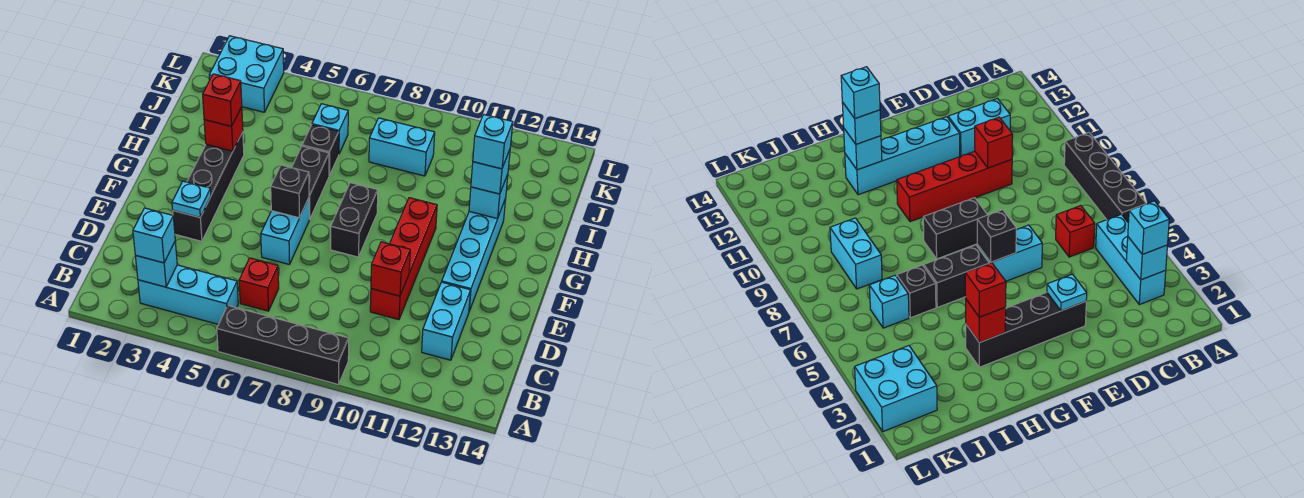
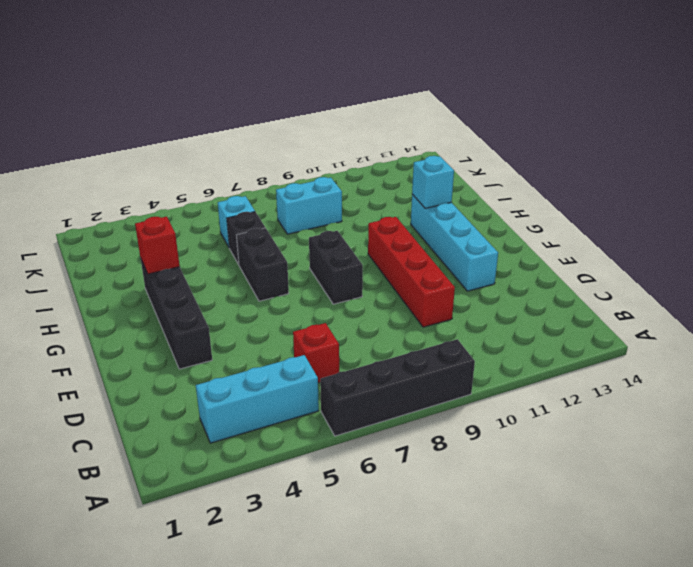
none -> cyan brick C12:D12 level 1
none -> cyan brick E6:F6 level 1
none -> cyan brick K2:L3 level 1

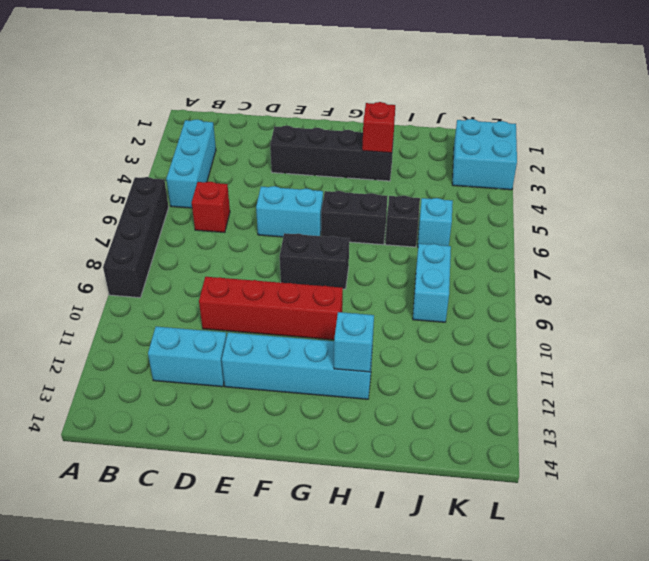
none -> cyan brick B3 level 2
none -> red brick D10 level 2
none -> cyan plate E3 level 2

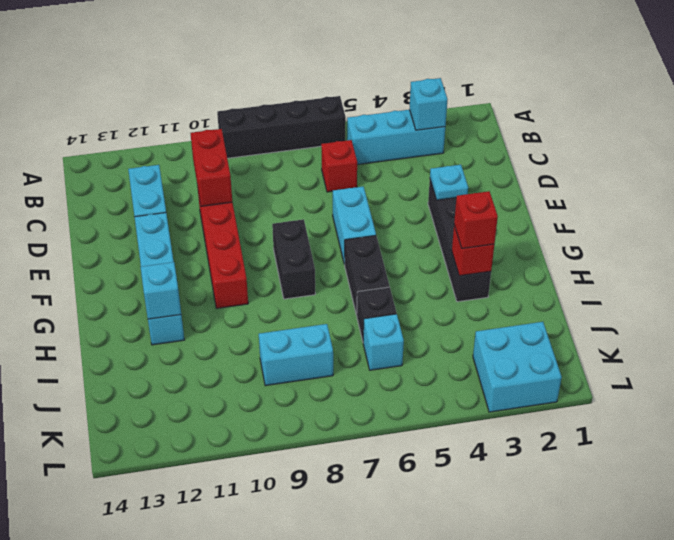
red brick C10:D10 level 2 -> red brick D10 level 2
none -> black brick F6 level 2
none -> cyan brick B3 level 3
none -> cyan brick H12 level 3

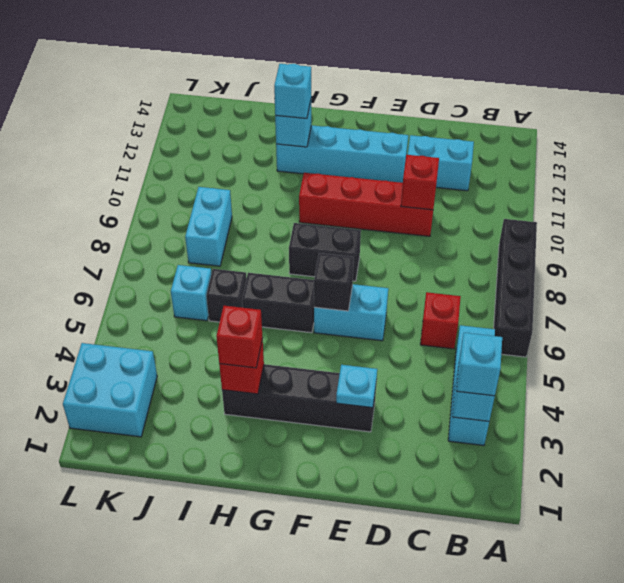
none -> cyan brick H12 level 4

